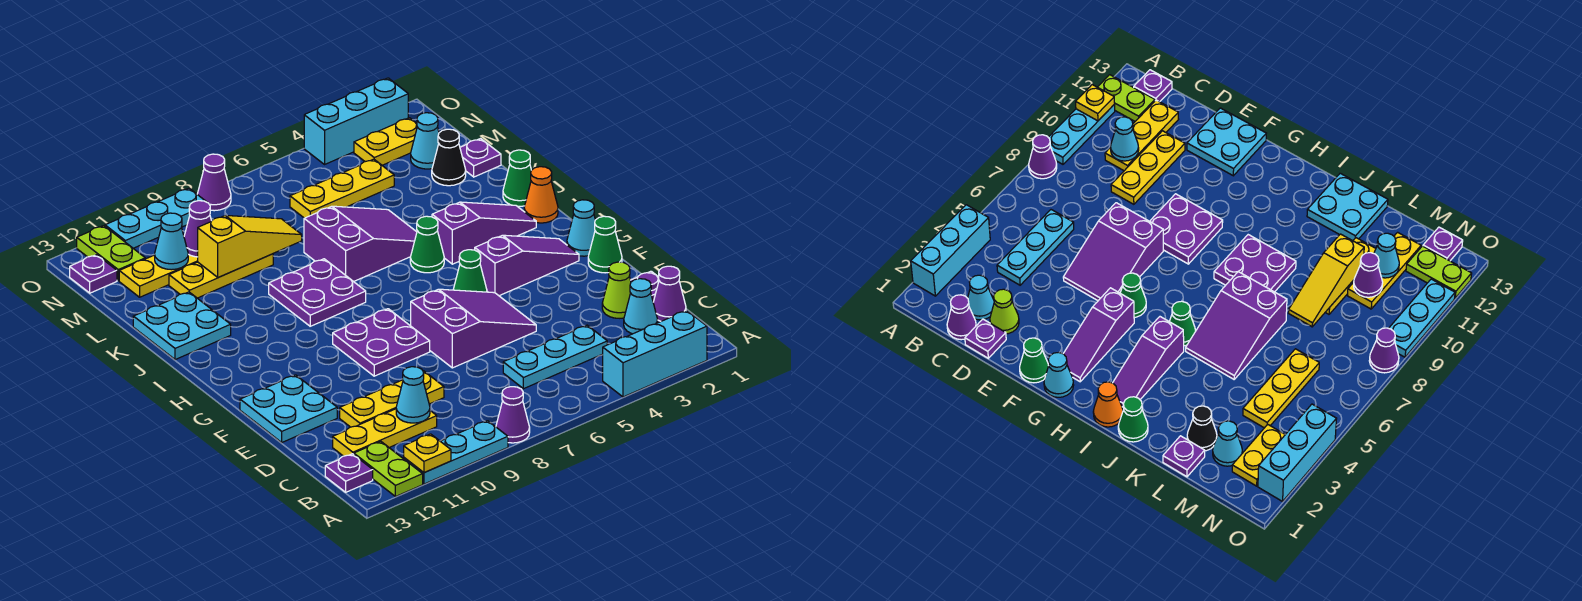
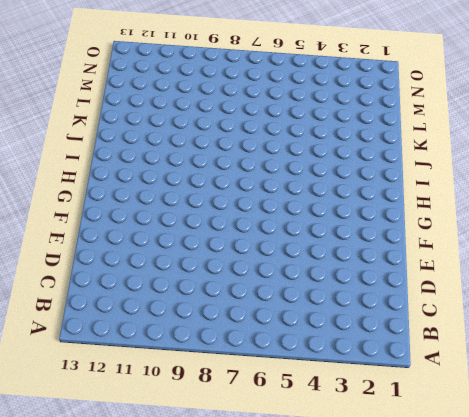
none -> cyan brick A2:A4 level 1
none -> purple cone A8 level 1
none -> cyan plate A9:A11 level 1
none -> lime plate A12:B12 level 1

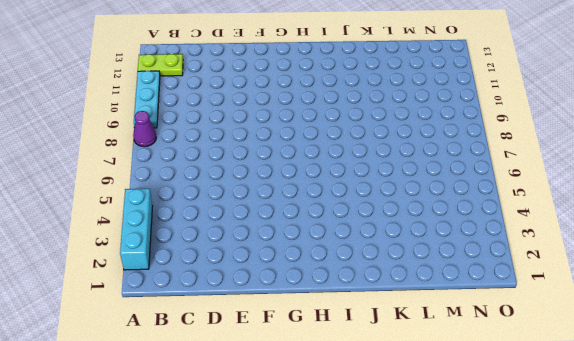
none -> purple plate B13 level 1
none -> purple cone C1 level 1
none -> cyan cone C2 level 1
none -> cyan plate C4:C6 level 1

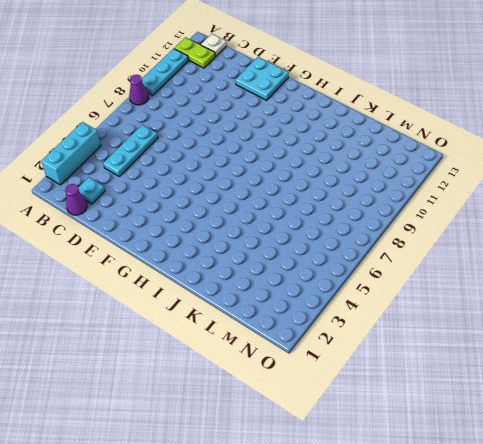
white plate B13 level 1 -> purple plate B13 level 1
cyan plate C2 level 1 -> cyan cone C2 level 1
none -> yellow plate C10:C12 level 1
none -> purple plate D1 level 1
none -> lime cone D2 level 1
none -> yellow plate D9:D11 level 1

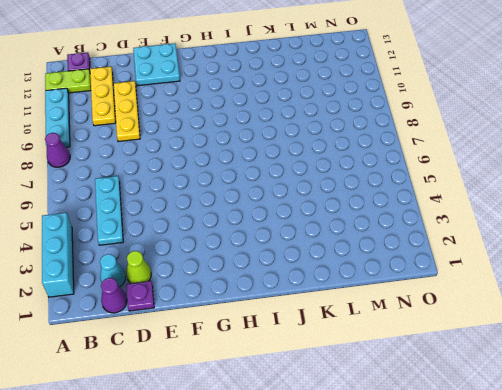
none -> purple slope E5:F7 level 1 top 7
none -> green cone F1 level 1
none -> purple plate F8:G9 level 1
none -> cyan cone G1 level 1

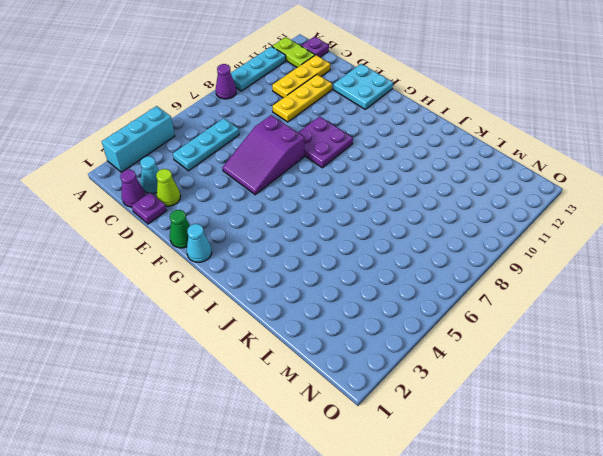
none -> purple slope G2:G4 level 1 top 4
none -> green cone G5 level 1
none -> orange cone I1 level 1
none -> purple slope I2:I4 level 1 top 4

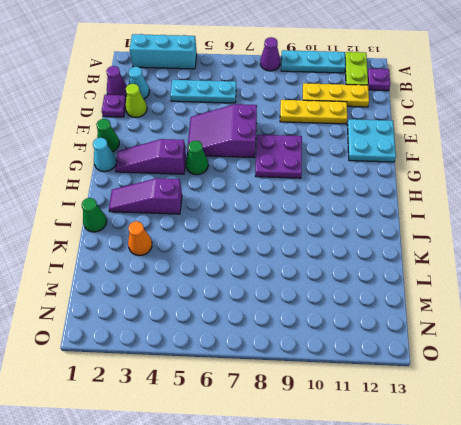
orange cone K3 level 1 -> orange cone I1 level 1
none -> green cone I5 level 1
none -> purple plate I8:J9 level 1
none -> purple slope J5:K7 level 1 top 7
none -> cyan plate J12:K13 level 1

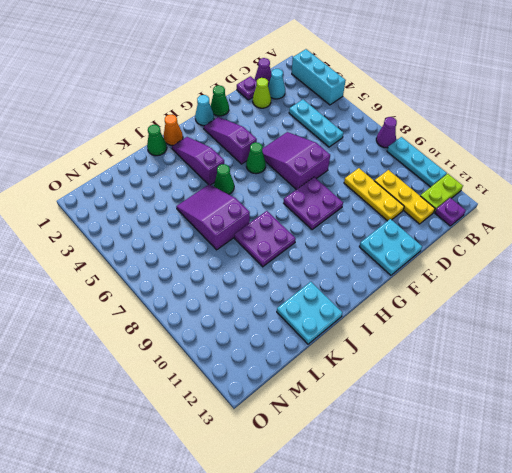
none -> purple plate L1 level 1
none -> black cone L2 level 1
none -> yellow plate L9:L11 level 1
none -> cyan cone M2 level 1

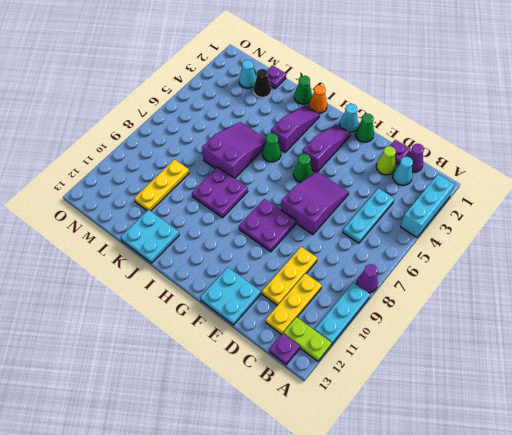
none -> yellow plate M4:M6 level 1
none -> yellow plate M10:M12 level 1
none -> yellow plate N2:N3 level 1
none -> lime plate N12:O12 level 1

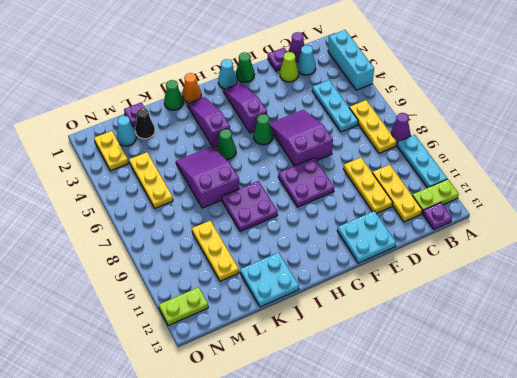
yellow plate B6:B8 level 1 -> yellow plate M10:M12 level 1
none -> purple plate N13 level 1
none -> cyan brick O2:O4 level 1
none -> purple cone O8 level 1
none -> cyan plate O9:O11 level 1

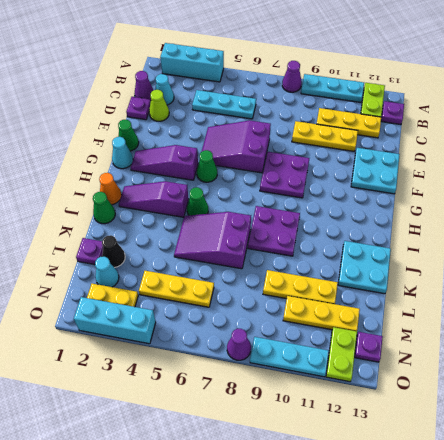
none -> yellow plate A11 level 2
none -> cyan cone C10 level 2
none -> yellow slope L8:L10 level 2 top 10
none -> purple cone M10 level 2

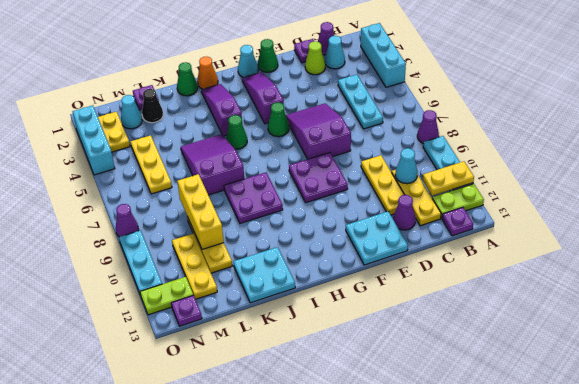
yellow plate A11:B11 level 2 -> yellow plate A11 level 2
purple cone D12 level 1 -> purple cone M10 level 2
yellow brick L8:L10 level 2 -> yellow slope L8:L10 level 2 top 10
none -> cyan cone M11 level 2

